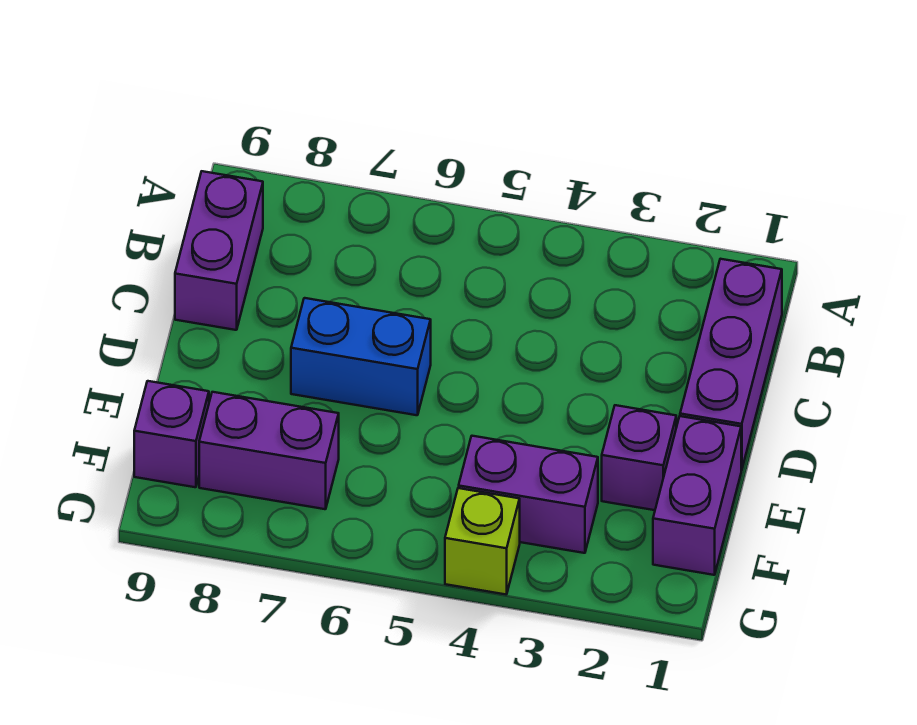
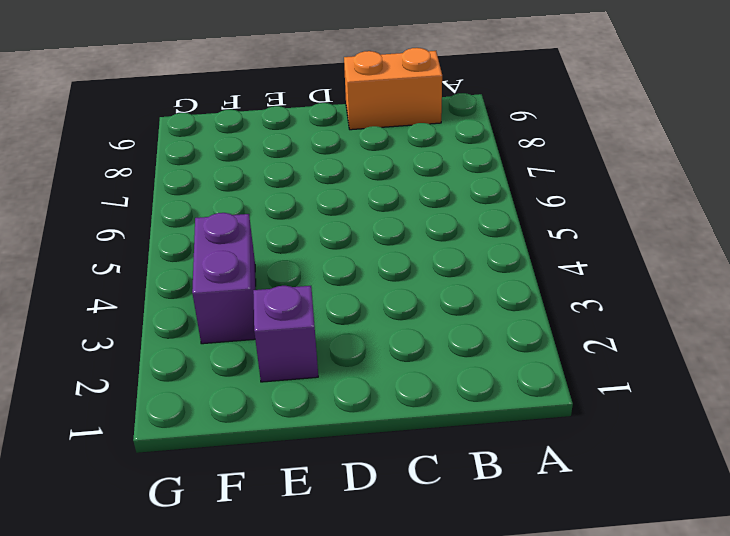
orange brick B9:C9 level 1 -> purple brick B9:C9 level 1
none -> purple brick B1:D1 level 1
none -> blue brick D6:D7 level 1

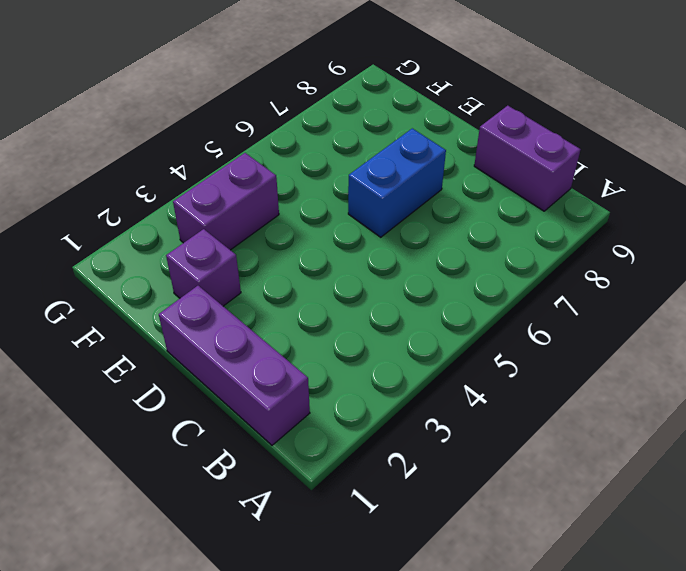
none -> purple brick E1:F1 level 1
none -> purple brick F7:F8 level 1

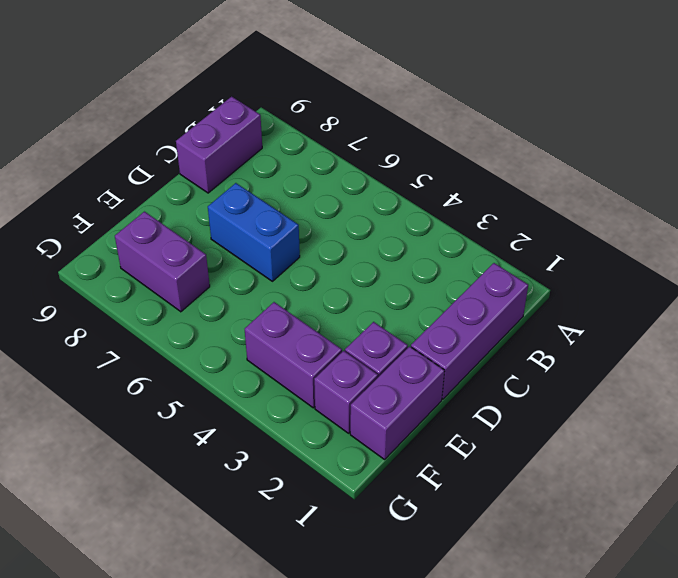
purple brick F2 level 1 -> purple brick F9 level 1
none -> lime brick G4 level 1

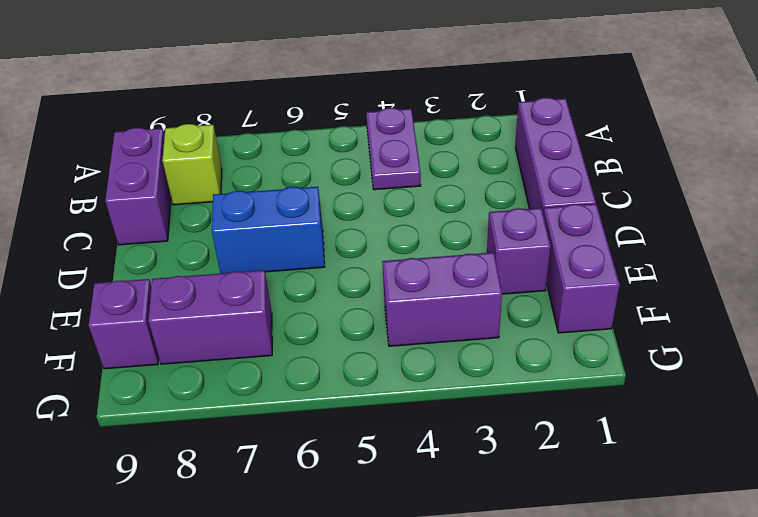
purple plate A4:B4 level 1 -> none
lime brick B8 level 1 -> lime brick G4 level 1

